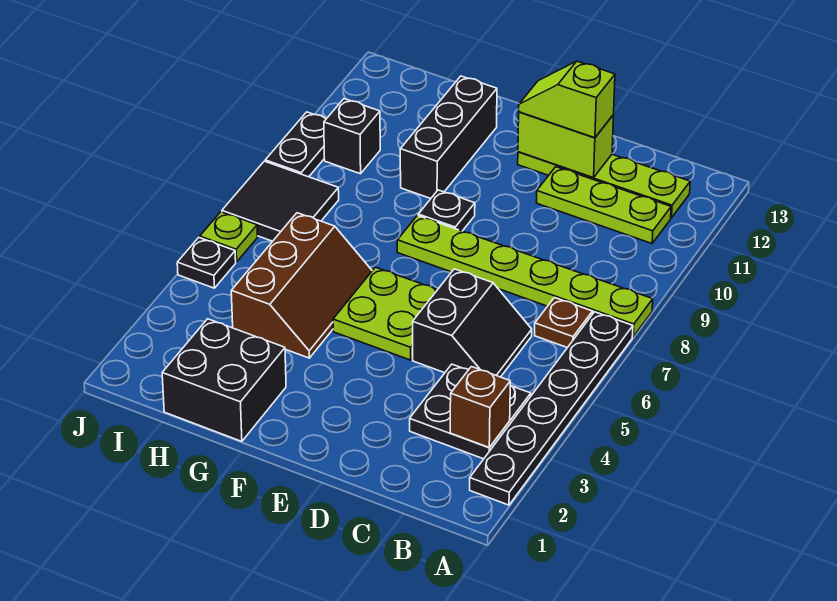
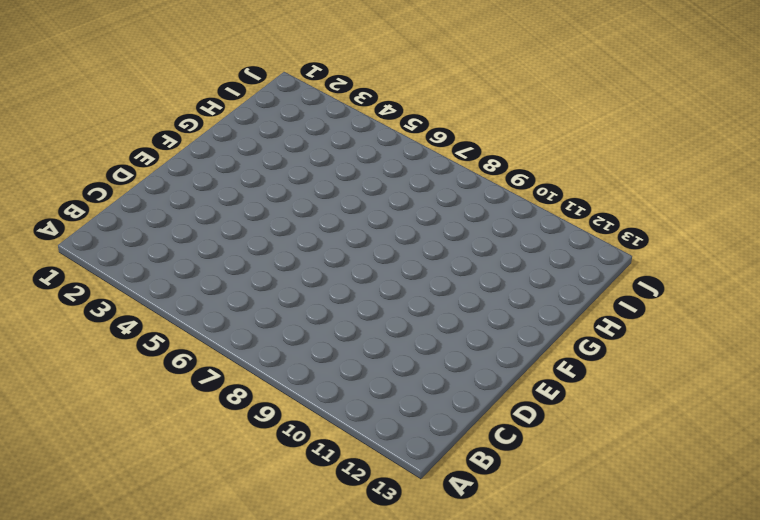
none -> black plate A2:A7 level 1
none -> lime plate A8:F8 level 1
none -> black plate B3:C4 level 1

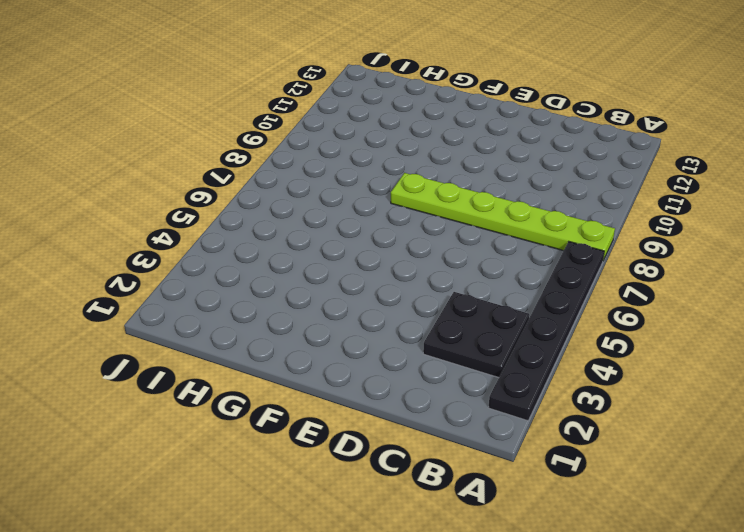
none -> brown plate B7 level 1
none -> lime plate B11:D11 level 1
none -> lime plate B12:E12 level 1

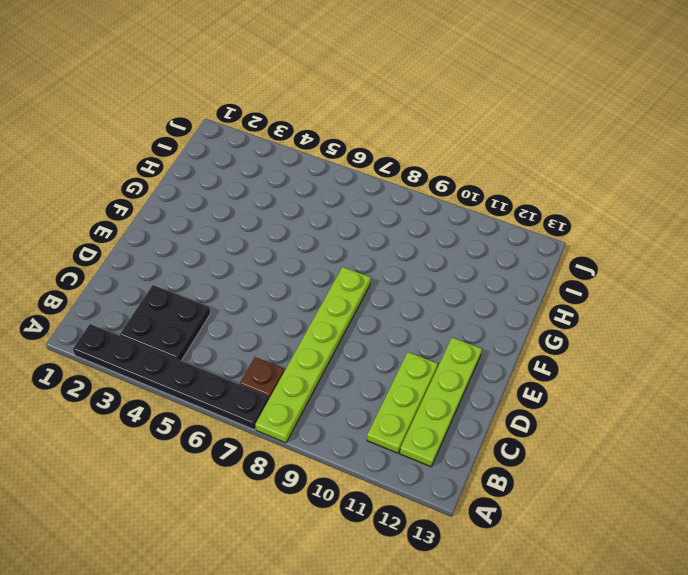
none -> black slope C5:D6 level 1 top D
none -> lime plate E5:F6 level 1
none -> black plate F9 level 1

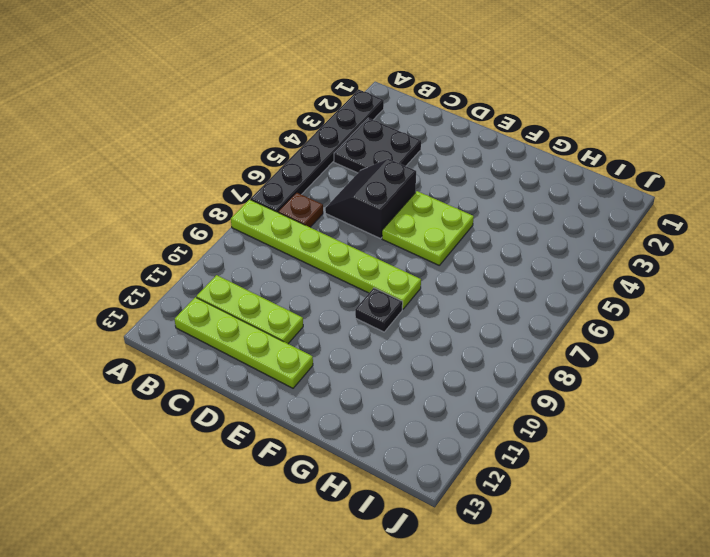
none -> black brick G1:H2 level 1
none -> brown slope G4:H6 level 1 top H
none -> black brick G10:G12 level 1

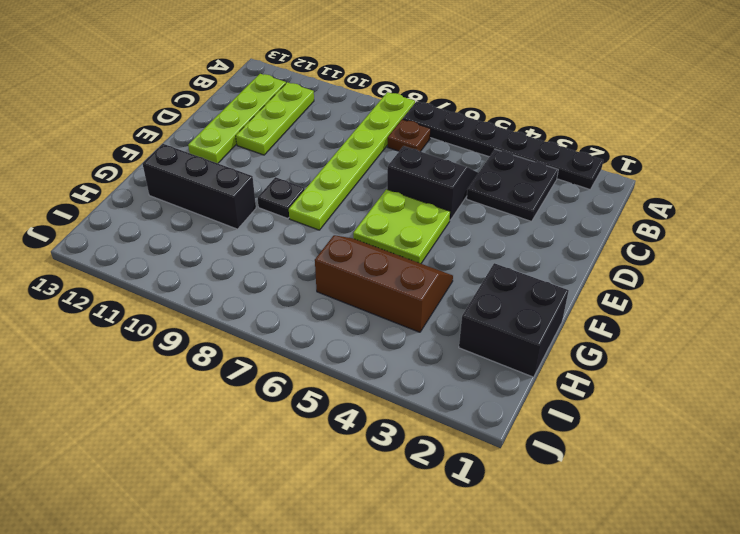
none -> black tile I7:J8 level 1
none -> black brick I10 level 1
none -> black plate J5 level 1

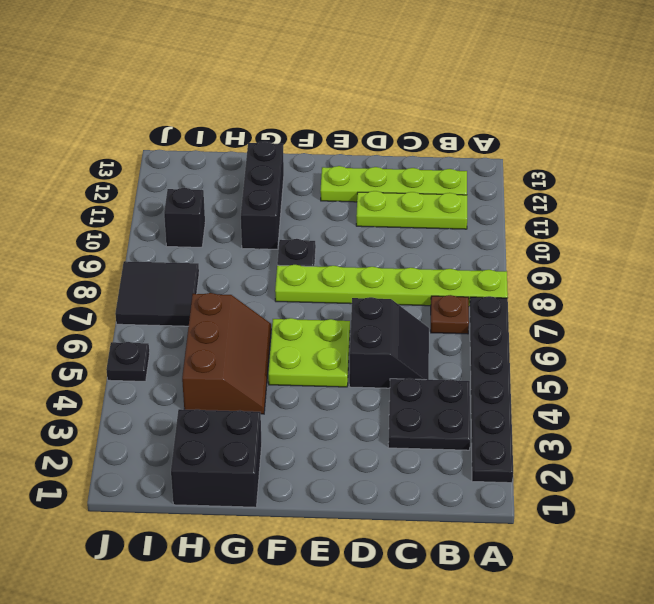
none -> lime plate J6 level 1
none -> black plate J9:J10 level 1
none -> brown brick B3 level 2

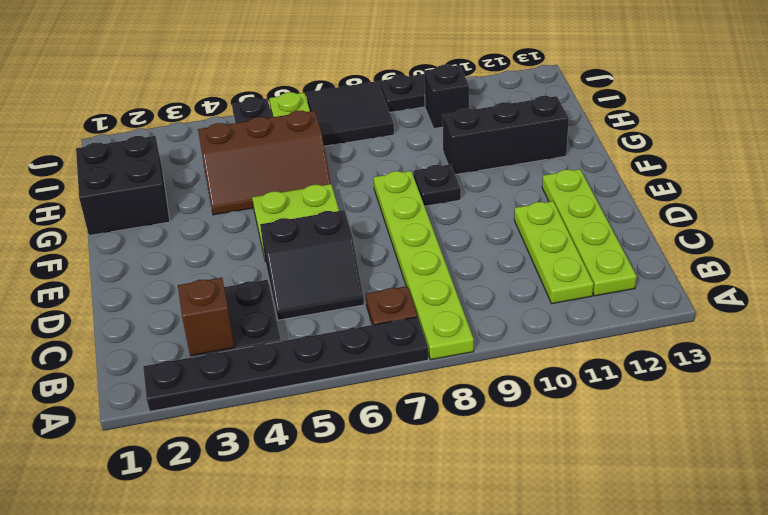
none -> lime brick D12:E12 level 2
none -> lime slope D12:E12 level 3 top D

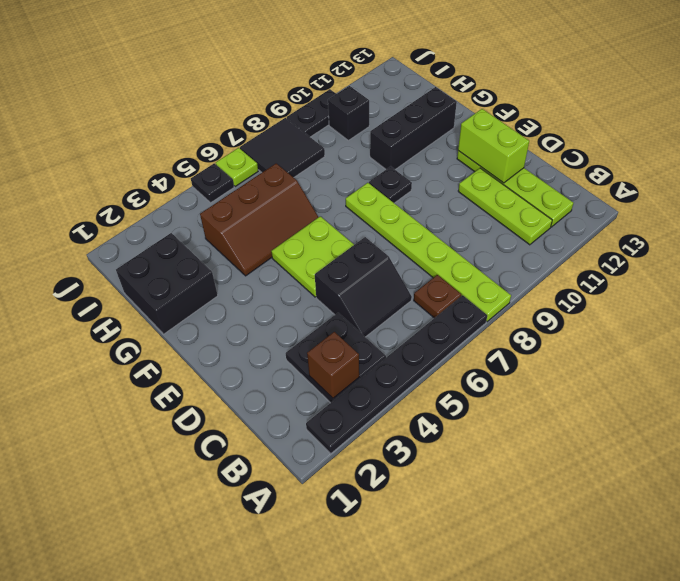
none -> lime slope D12:E12 level 3 top D

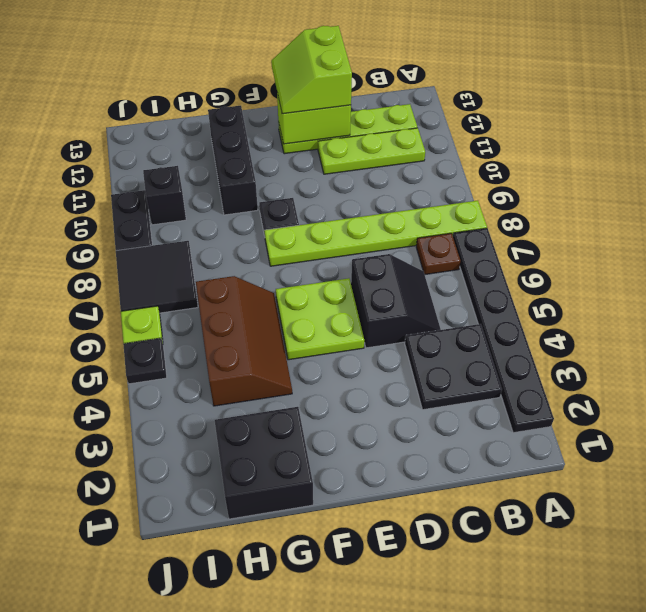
lime slope D12:E13 level 3 top D -> lime slope D12:E12 level 3 top D
none -> brown brick B3 level 2

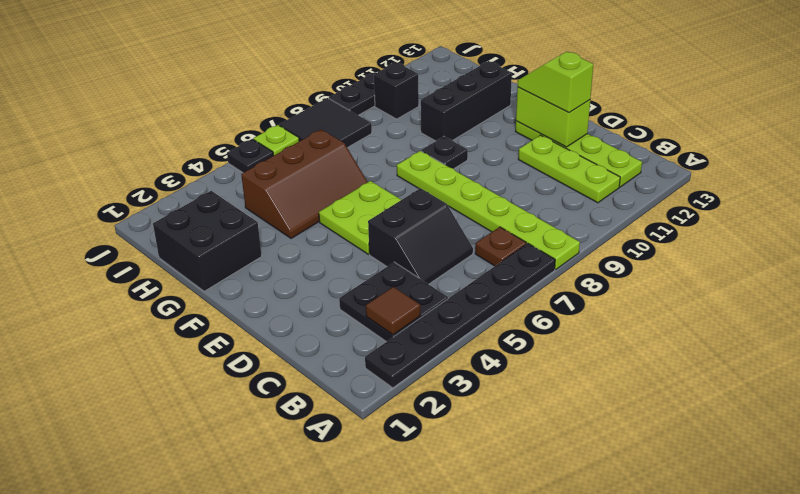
brown tile B3 level 2 -> brown brick B3 level 2

